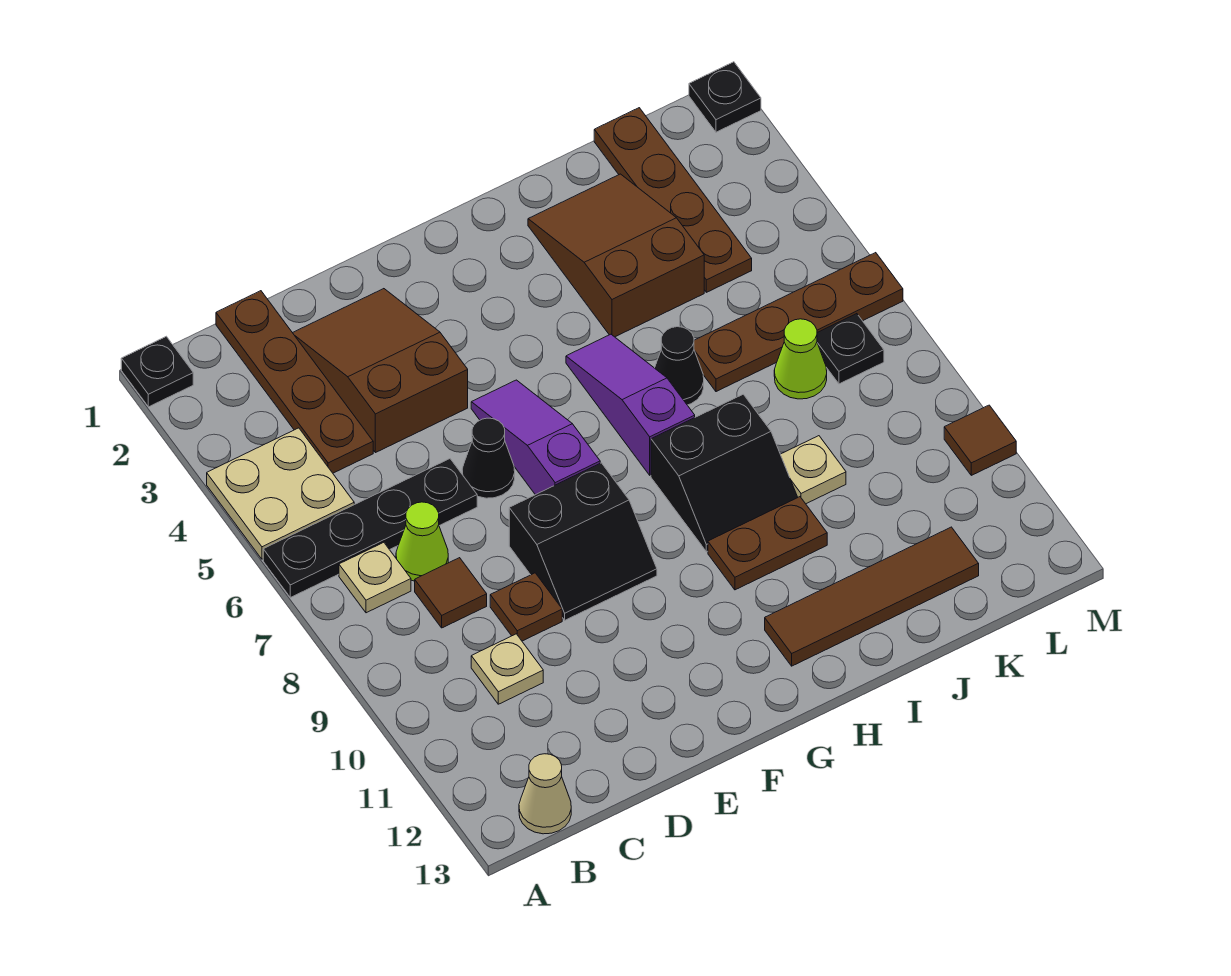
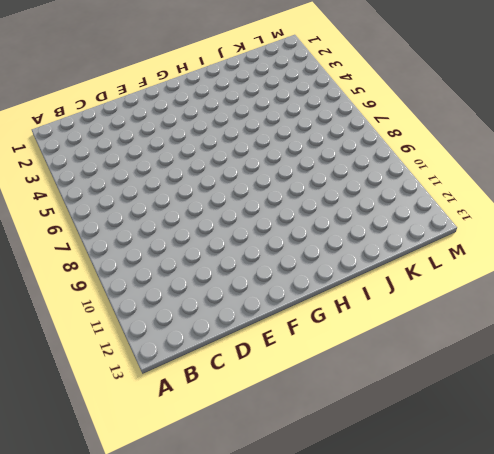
none -> black plate A1 level 1
none -> tan plate A4:B5 level 1
none -> black plate A6:D6 level 1

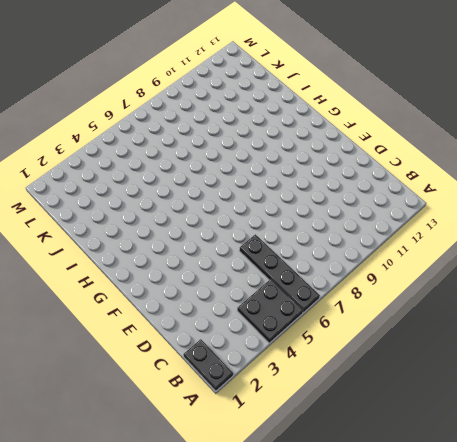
black plate A1:B1 level 1 -> black plate A1 level 1
black plate A4:B5 level 1 -> tan plate A4:B5 level 1
none -> tan plate B7 level 1
none -> tan cone B13 level 1
none -> brown plate C1:C4 level 1

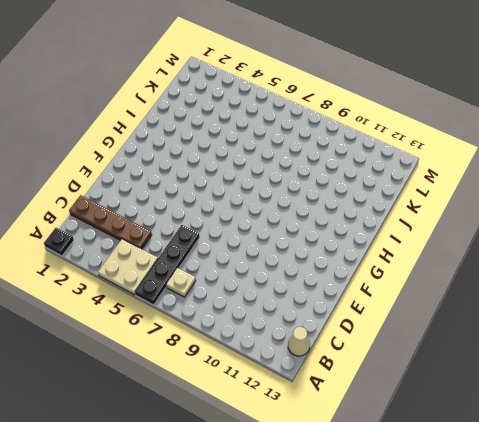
none -> lime cone C7 level 1
none -> brown tile C8 level 1
none -> tan plate C10 level 1

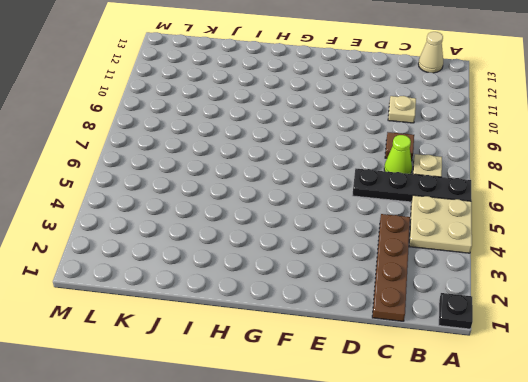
none -> brown slope D2:E4 level 1 top 4
none -> brown plate D9 level 1
none -> black cone E6 level 1

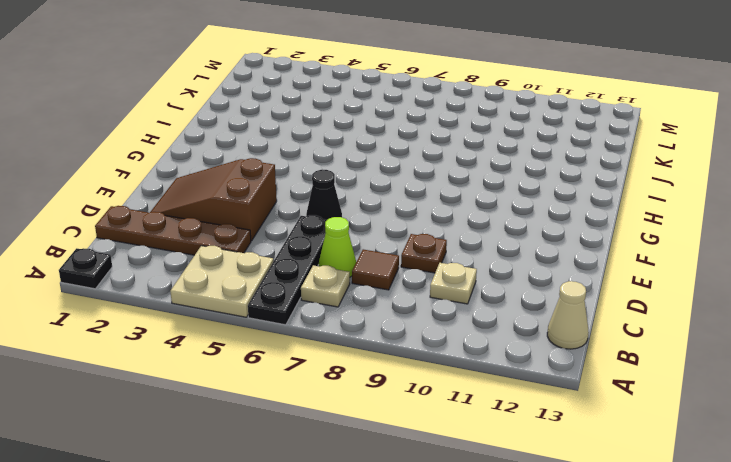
none -> black slope E8:F9 level 1 top 8
none -> purple slope F5:F7 level 1 top 7
none -> purple slope H5:H7 level 1 top 7

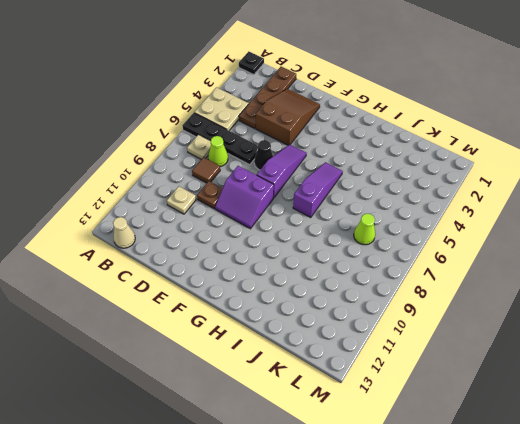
purple slope E8:F9 level 1 top 8 -> black slope E8:F9 level 1 top 8
none -> black slope H8:I9 level 1 top 8
none -> brown plate H10:I10 level 1
none -> brown tile H12:K12 level 1

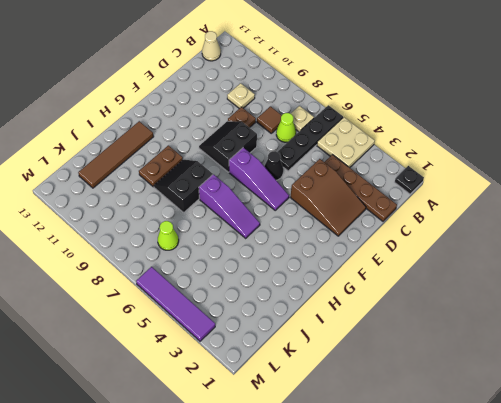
purple tile M3:M6 level 1 -> brown plate J6:M6 level 1
none -> brown slope I2:J4 level 1 top 4
none -> black cone I6 level 1
none -> tan plate J9 level 1

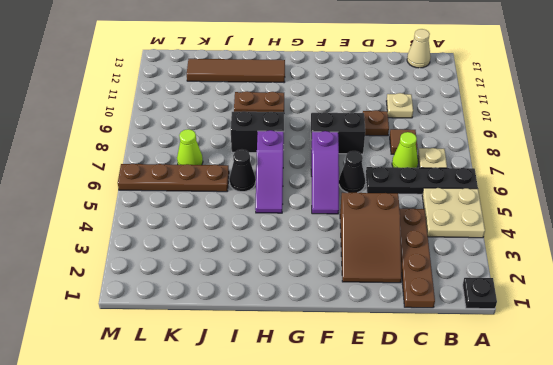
none -> brown slope I2:J4 level 1 top 4
none -> tan plate J9 level 1
none -> brown plate K1:K4 level 1

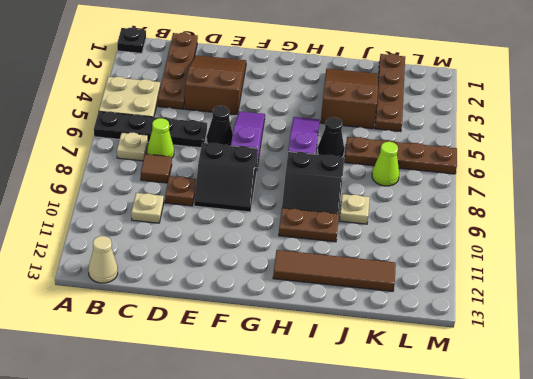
none -> black plate L7 level 1
none -> black plate M1 level 1
none -> brown tile M10 level 1

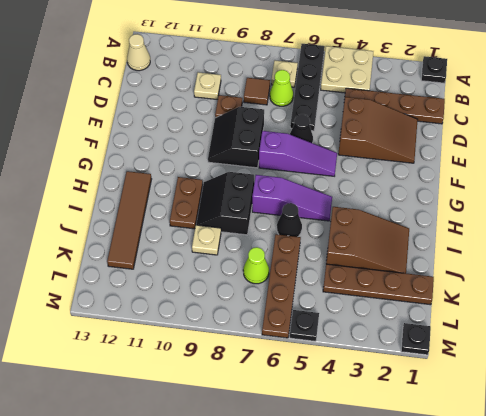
black plate M5 level 1 -> black plate L7 level 1
none -> brown tile M10 level 1

